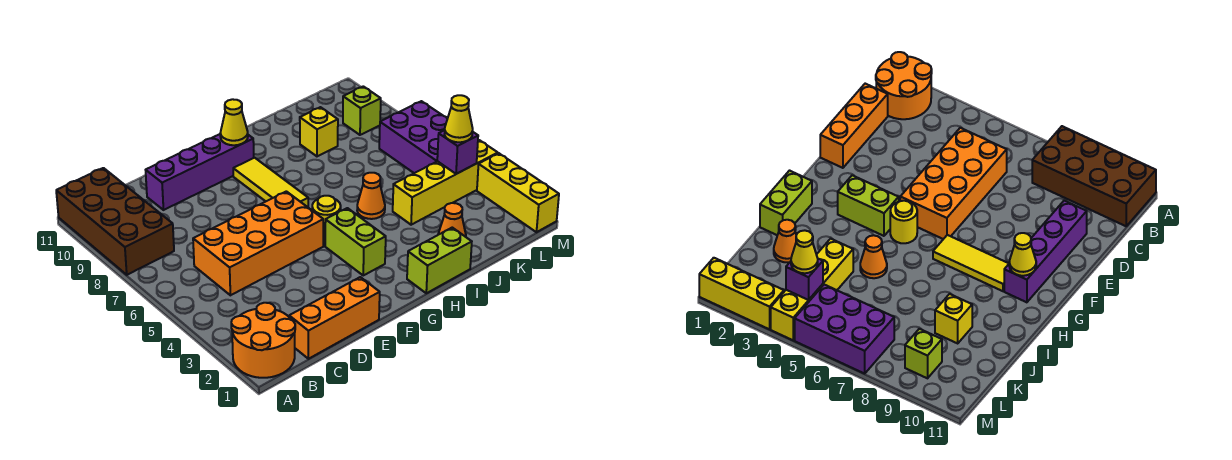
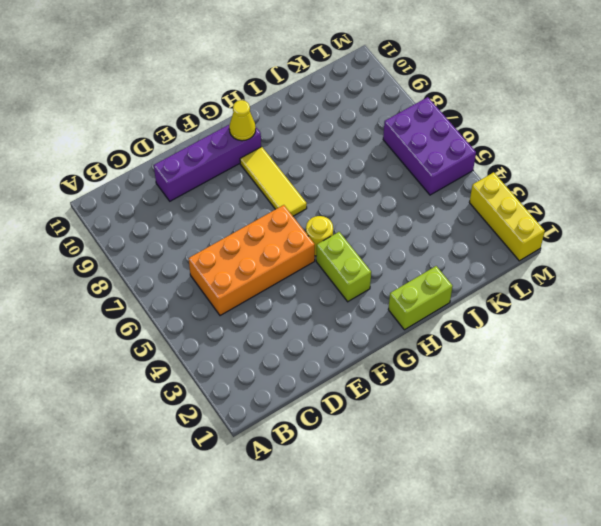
none -> orange round brick A1:B2 level 1
none -> brown brick A8:B11 level 1
none -> orange brick C1:E1 level 1

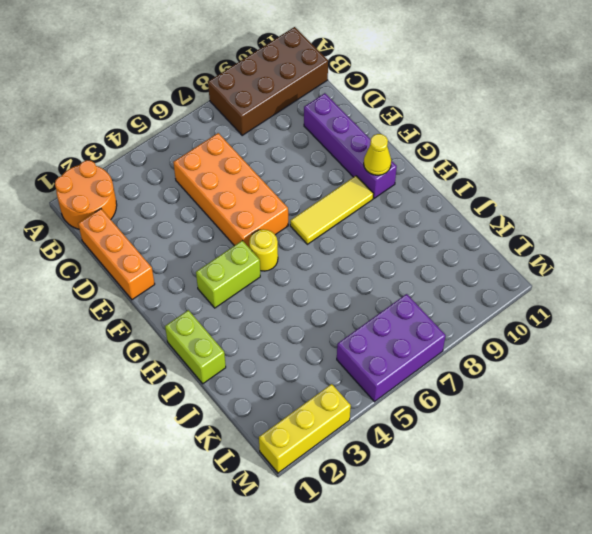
none -> orange cone I5 level 1
none -> orange cone J2 level 1
none -> yellow brick J4:M4 level 1

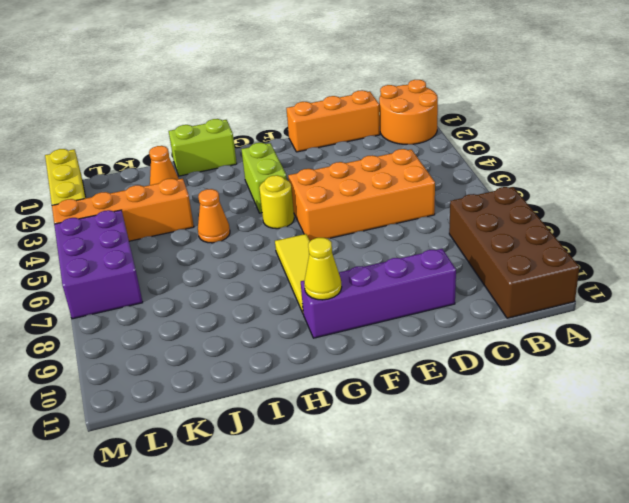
orange brick J4:M4 level 1 -> yellow brick J4:M4 level 1
none -> yellow brick J9 level 1
none -> lime brick L9 level 1
none -> purple brick L4 level 2

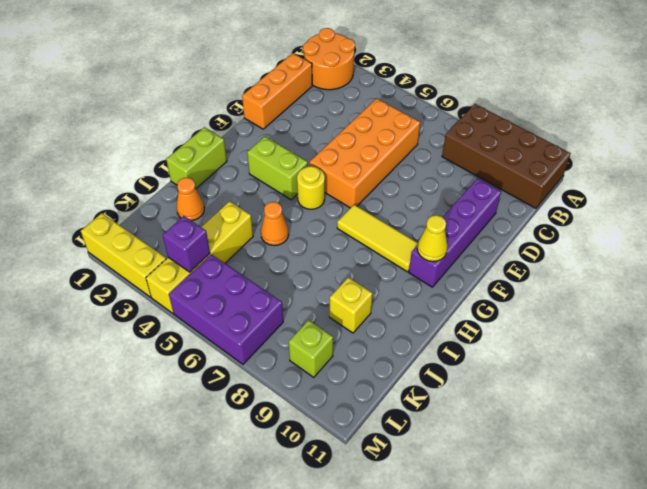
none -> yellow cone L4 level 3

